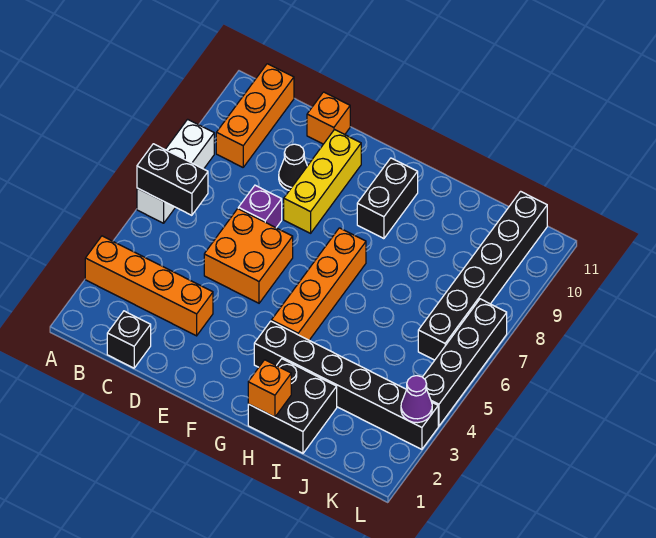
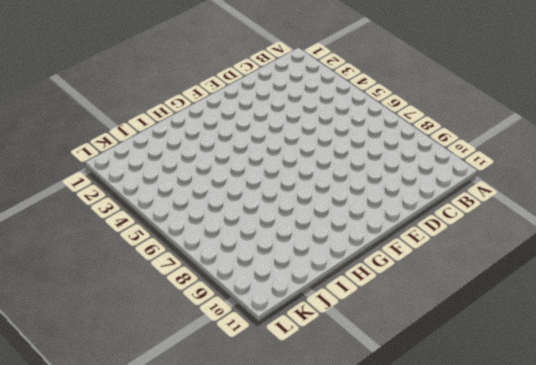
none -> orange brick A3:D3 level 1
none -> white brick A6:A8 level 1
none -> orange brick B9:B11 level 1

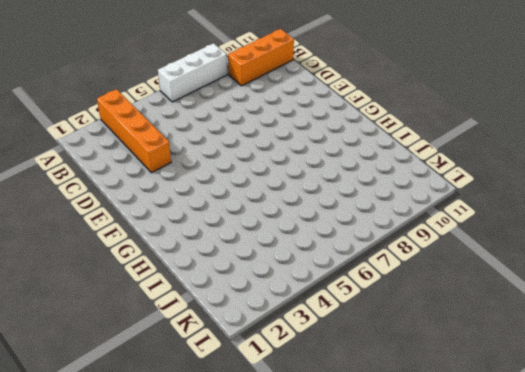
none -> black brick C1 level 1
none -> orange brick D5:E6 level 1
none -> purple brick D7 level 1

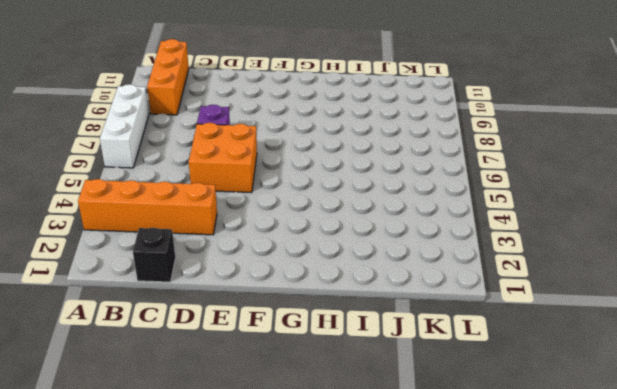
none -> black cone D9 level 1
none -> orange brick D11 level 1
none -> yellow brick E8:E10 level 1

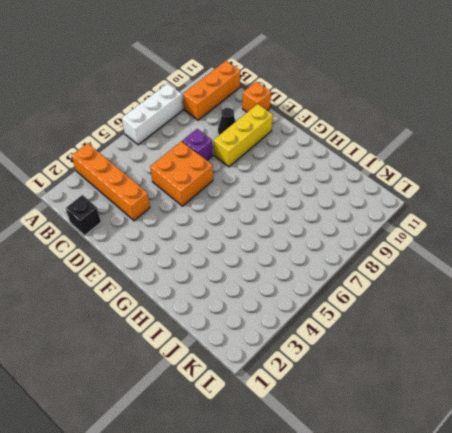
none -> black brick G3:L3 level 1
none -> orange brick G4:G7 level 1
none -> black brick G9:G10 level 1

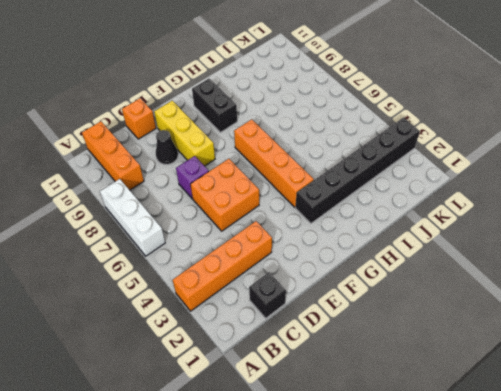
none -> black brick H1:I2 level 1
none -> black brick K6:K11 level 1
none -> black brick L4:L7 level 1

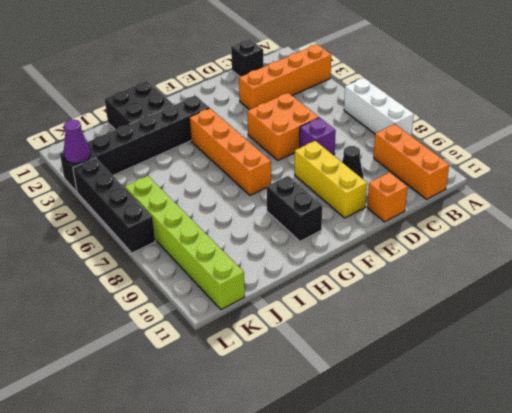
lime brick K6:K11 level 1 -> black brick K6:K11 level 1
none -> black brick A6:B6 level 2
none -> orange brick H1 level 2

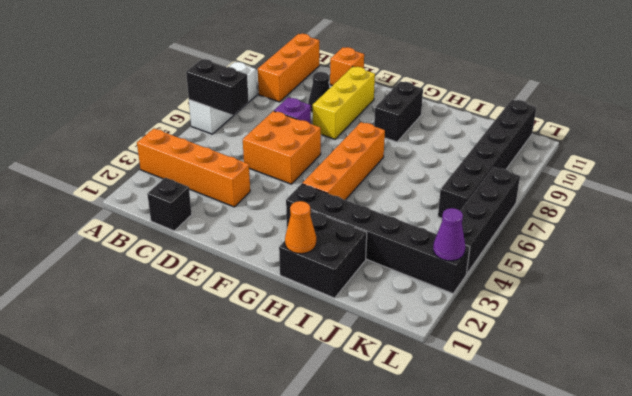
orange cone H1 level 2 -> orange brick H1 level 2

